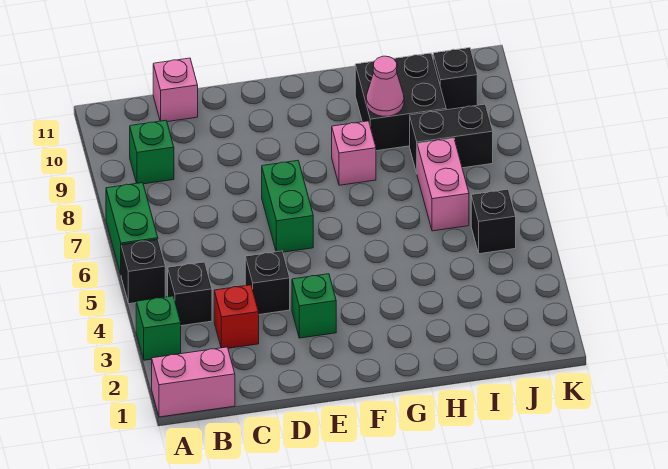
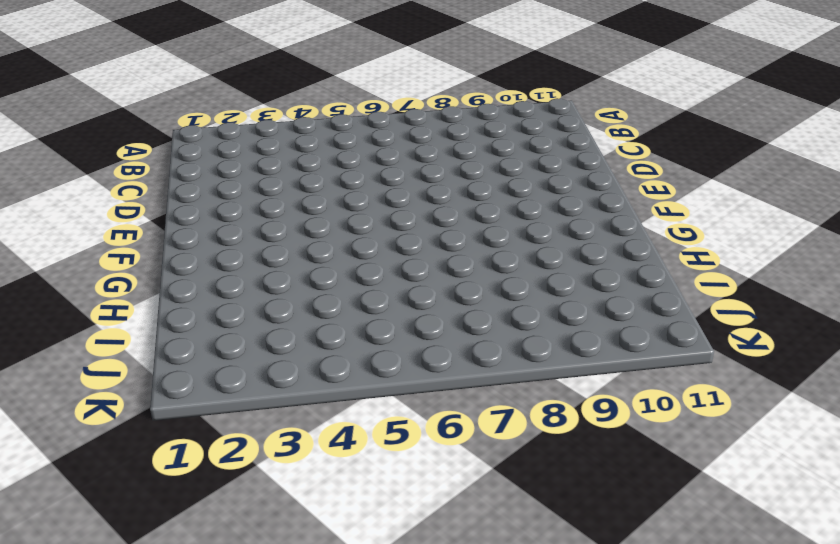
none -> pink brick A1:B1 level 1
none -> green brick A3 level 1
none -> black brick A5 level 1

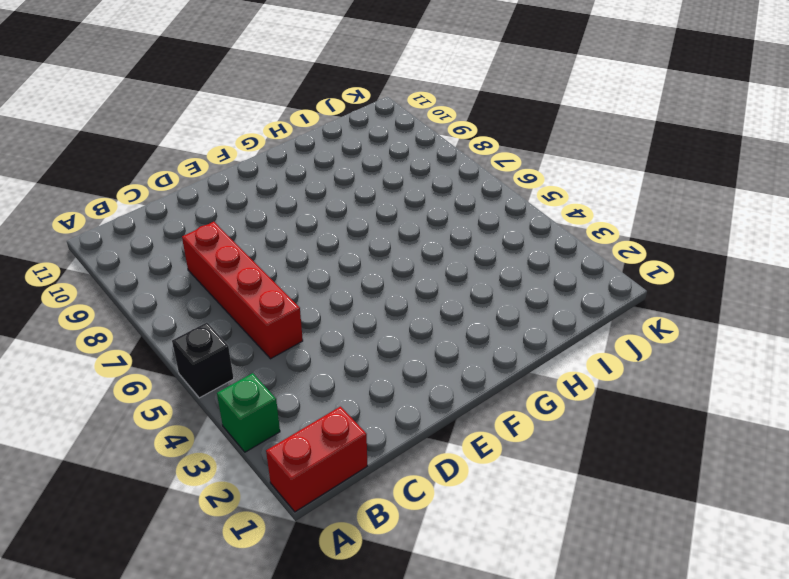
red brick A1:B1 level 1 -> pink brick A1:B1 level 1
red brick C5:C8 level 1 -> none
none -> green brick A6:A7 level 1
none -> black brick B4 level 1
none -> green brick B9 level 1

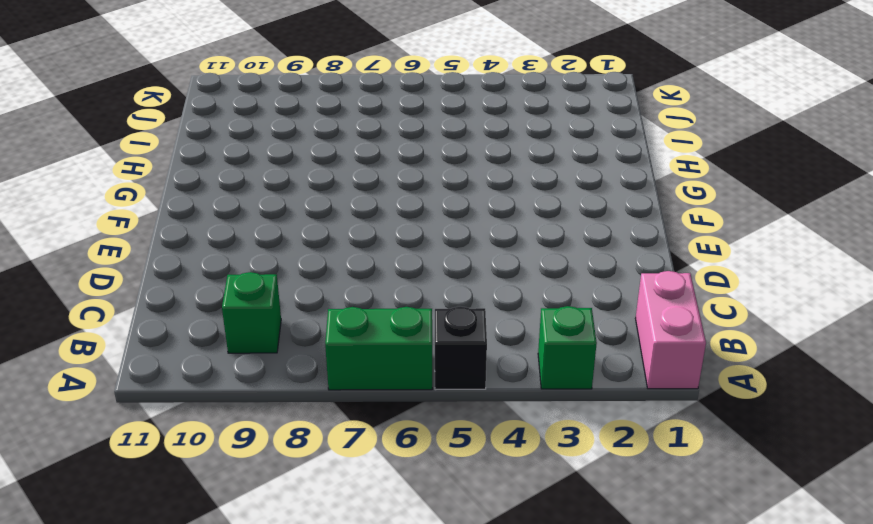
none -> black brick B4 level 1
none -> red brick C3 level 1
none -> pink brick C11 level 1

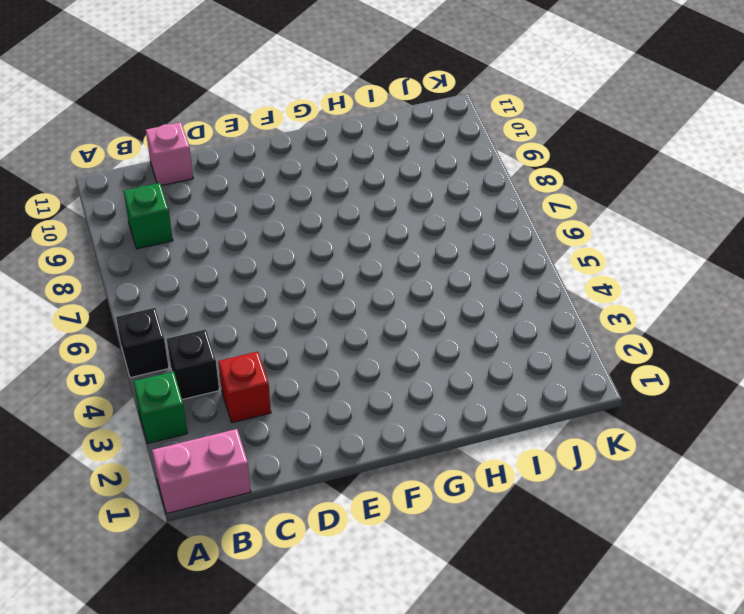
none -> green brick A6:A7 level 1
none -> black brick D4 level 1
none -> green brick E3 level 1

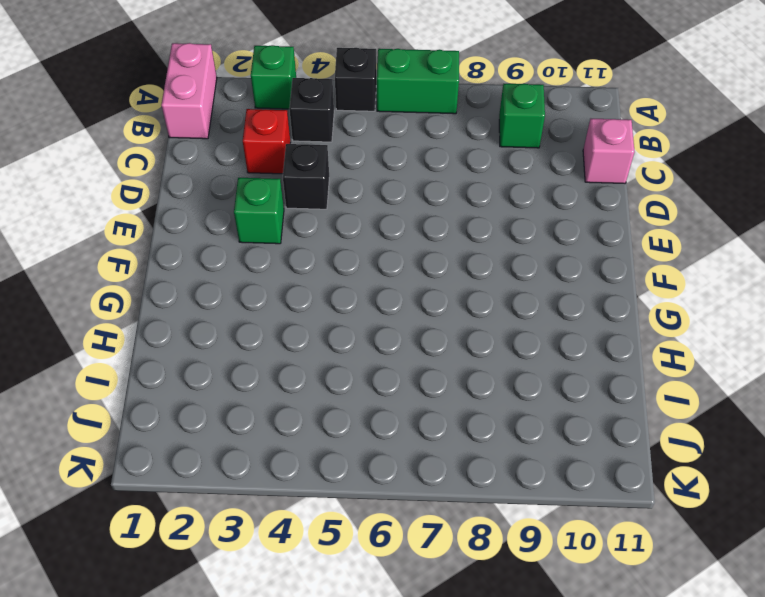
none -> green brick E6:E7 level 1
none -> pink brick G8 level 1
none -> black brick H9:I10 level 1

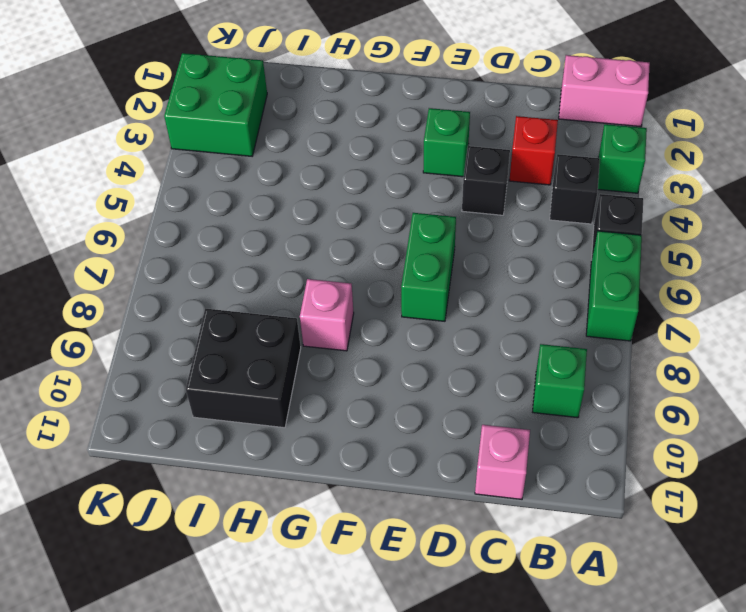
green brick J2:K3 level 1 -> none
none -> pink brick I6:I7 level 1
none -> black brick I8:J8 level 1
none -> black brick J5 level 1

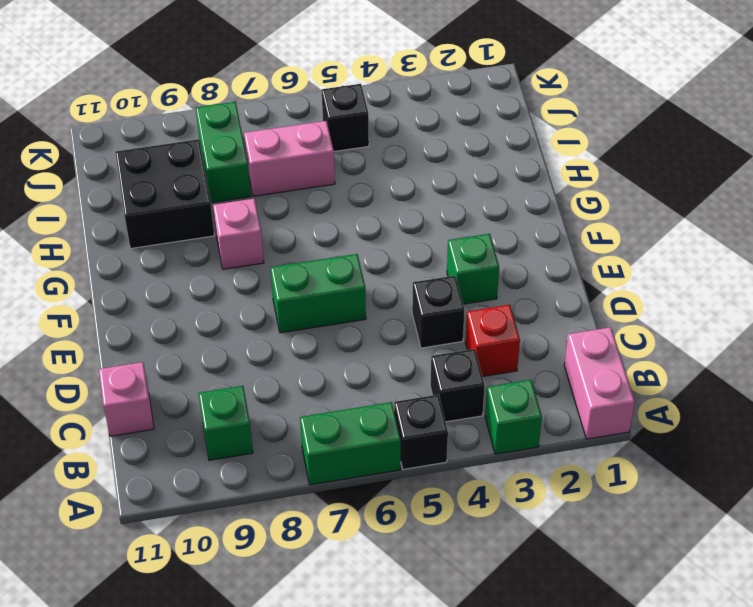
green brick I8:J8 level 1 -> black brick I8:J8 level 1
none -> black brick J10 level 1
none -> pink cone H9 level 2

